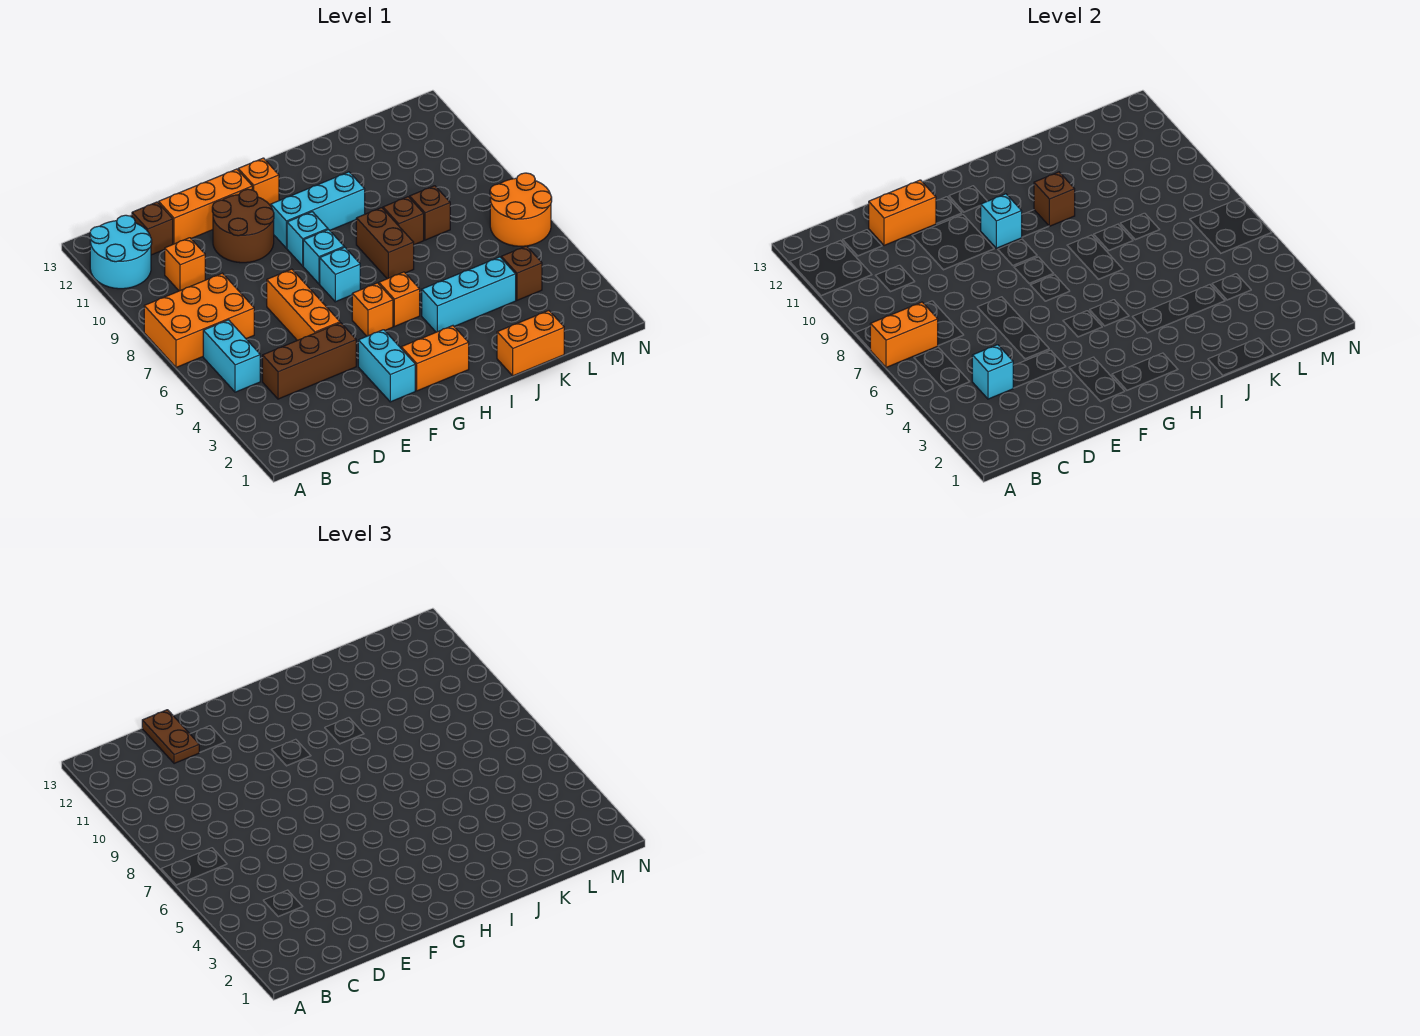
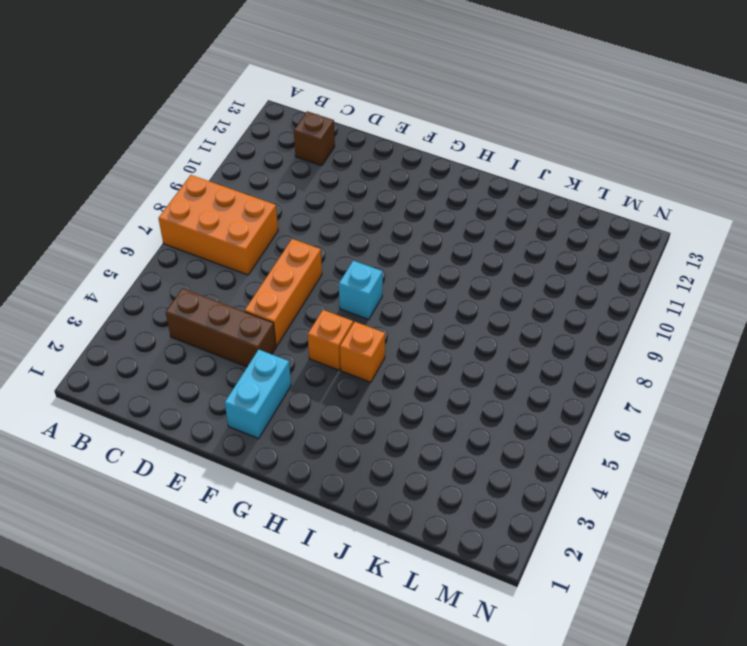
none -> cyan round brick A11:B12 level 1
none -> cyan brick B5:B6 level 1
none -> orange brick C10 level 1
none -> orange brick D12:F12 level 1

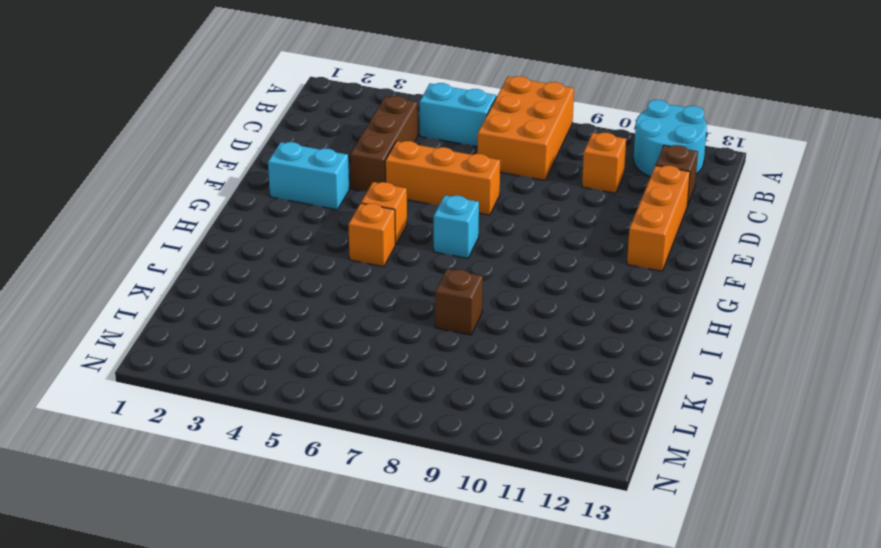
none -> brown round brick E10:F11 level 1
none -> orange brick G2:H2 level 1
none -> cyan brick G8 level 1
none -> cyan brick G9 level 1

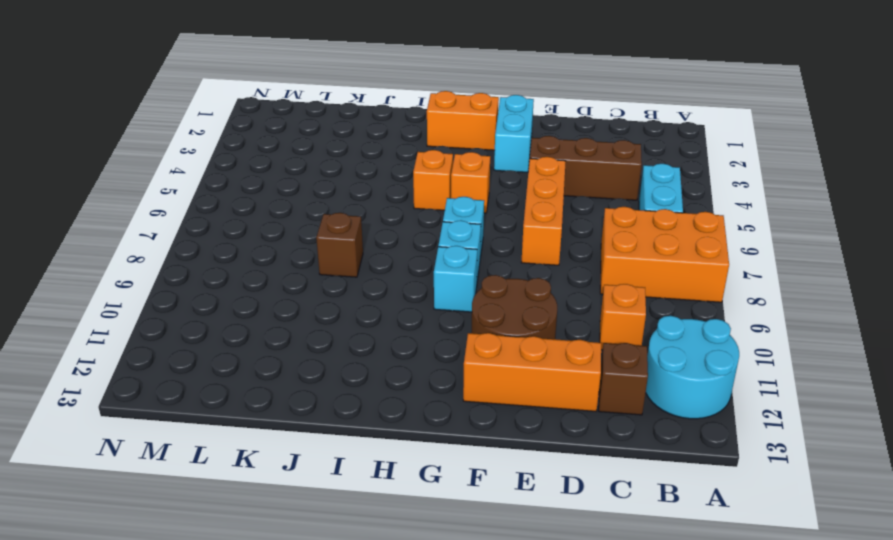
none -> cyan brick G10:I10 level 1
none -> orange brick G12 level 1
none -> cyan brick I4:K4 level 1
none -> brown brick I7:I8 level 1

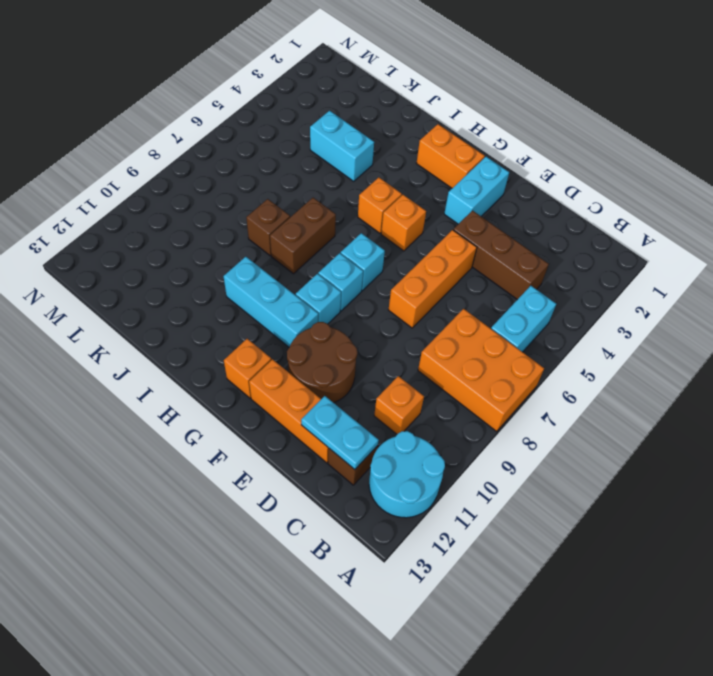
cyan plate C12:D12 level 2 -> orange brick D12:E12 level 2
cyan brick J4:K4 level 1 -> cyan brick I4:K4 level 1
none -> orange brick J1:K1 level 1
none -> brown brick K8 level 1
none -> brown brick L4 level 1
none -> orange round brick M6:N7 level 1

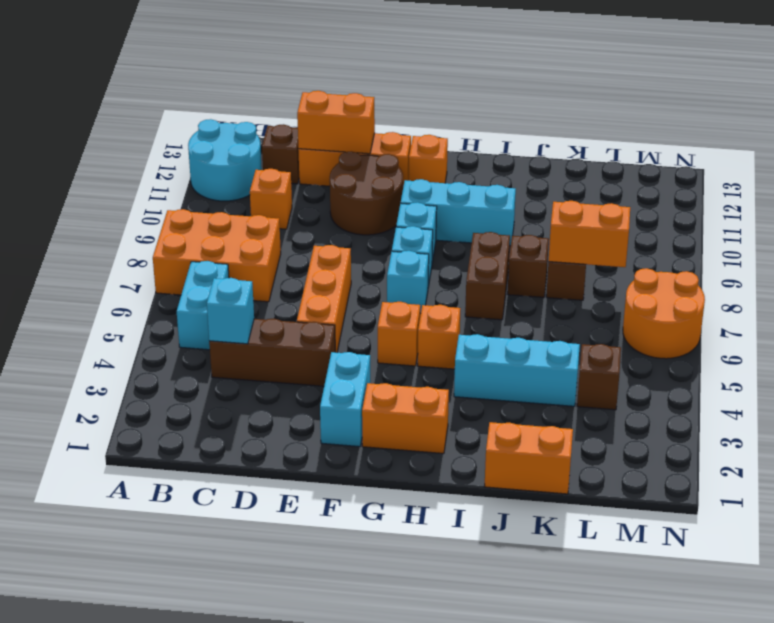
orange brick K8:L8 level 2 -> orange brick A7:B7 level 2
none -> cyan brick G10 level 2
none -> brown brick I10 level 2
none -> brown plate D12:D13 level 3

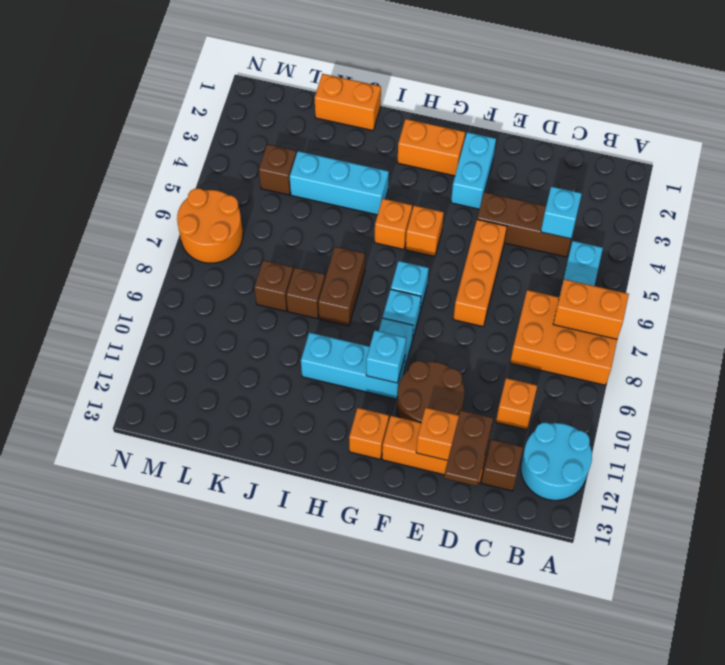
none -> brown brick I10 level 2

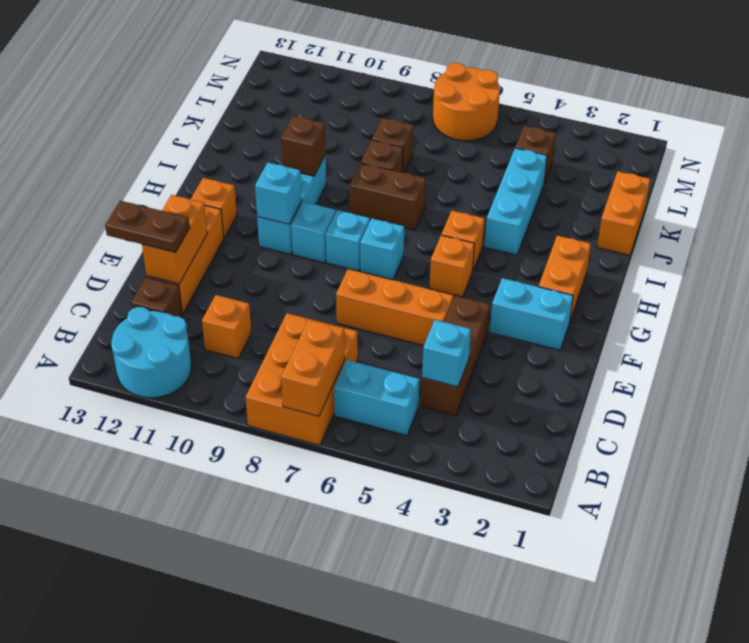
none -> brown round brick E10:F11 level 1

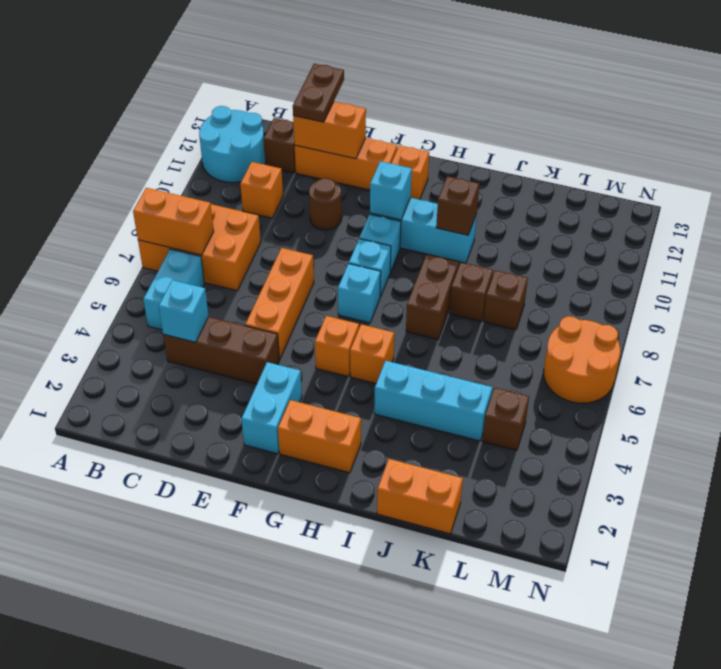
brown round brick E10 level 1 -> brown round brick E10:F11 level 1

